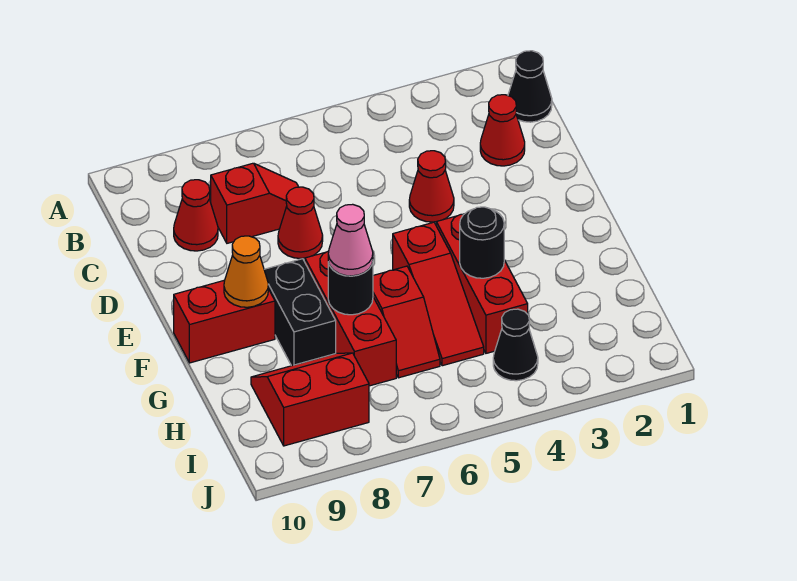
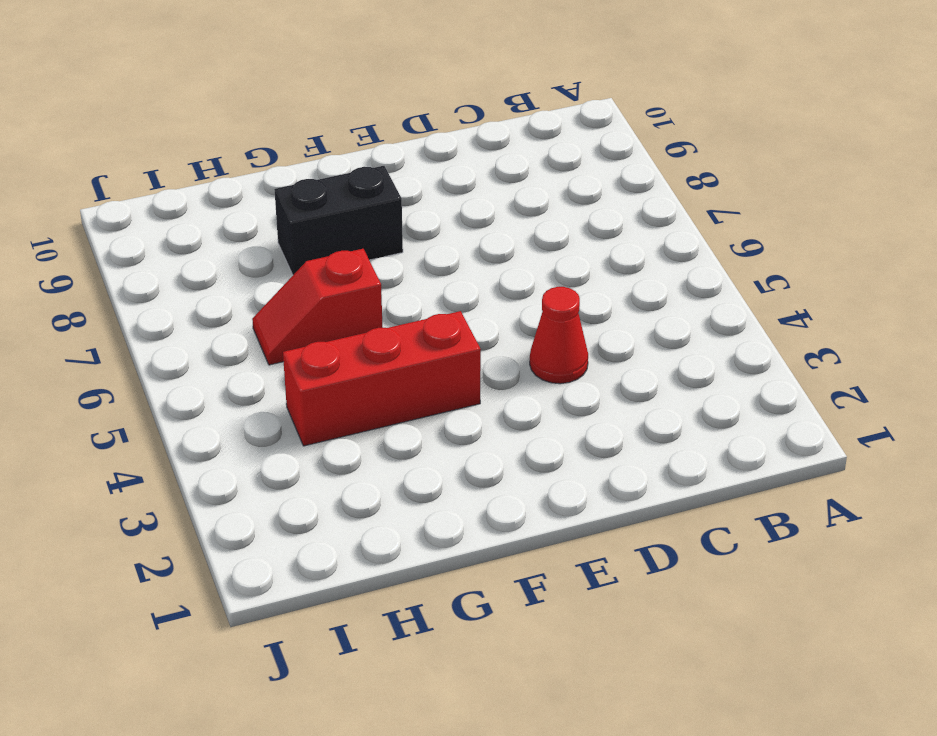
none -> black cone B1 level 1
none -> red cone C2 level 1
none -> red slope C7:C8 level 1 top 8

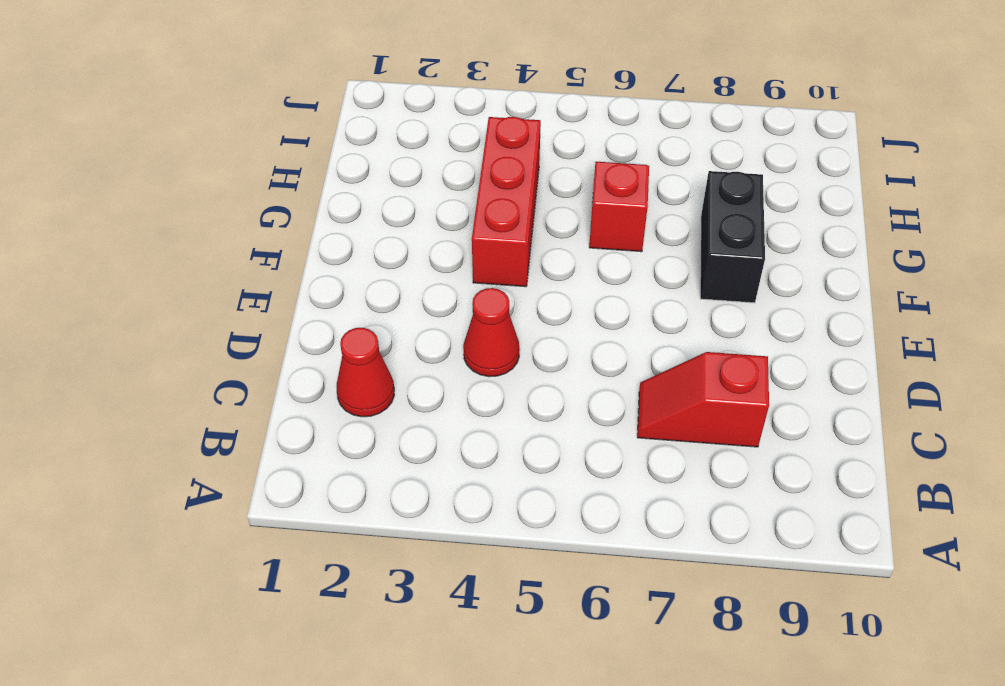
none -> black cone B1 level 1
none -> red cone C9 level 1
none -> red cone D7 level 1

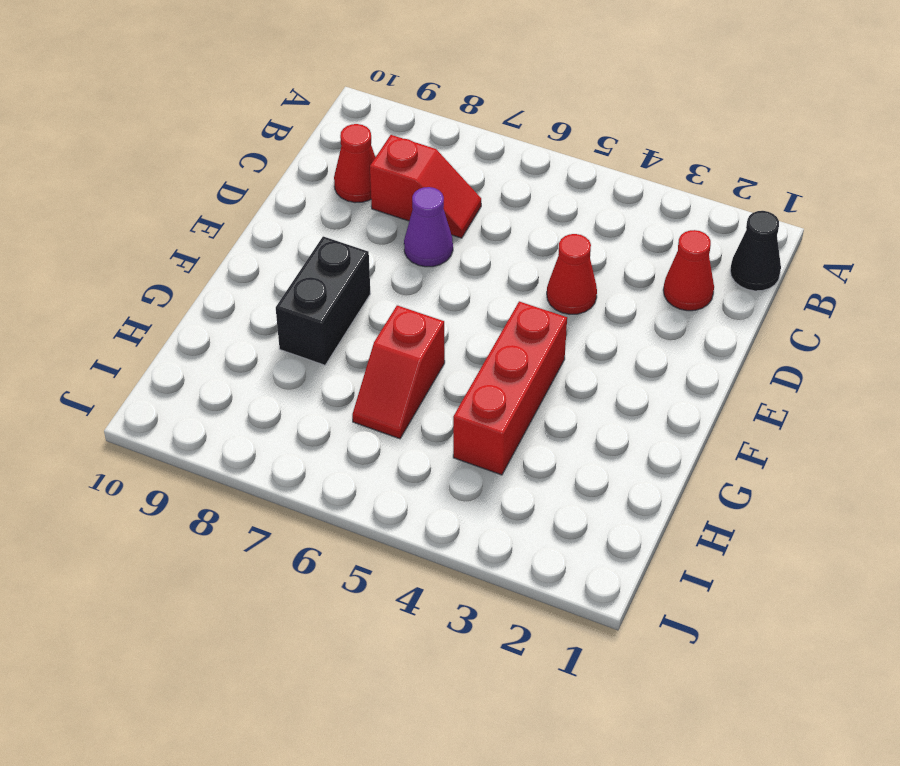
purple cone D7 level 1 -> red cone D7 level 1
none -> red slope F5:H5 level 1 top F
none -> red brick F7:H7 level 1
none -> red brick F9:F10 level 1

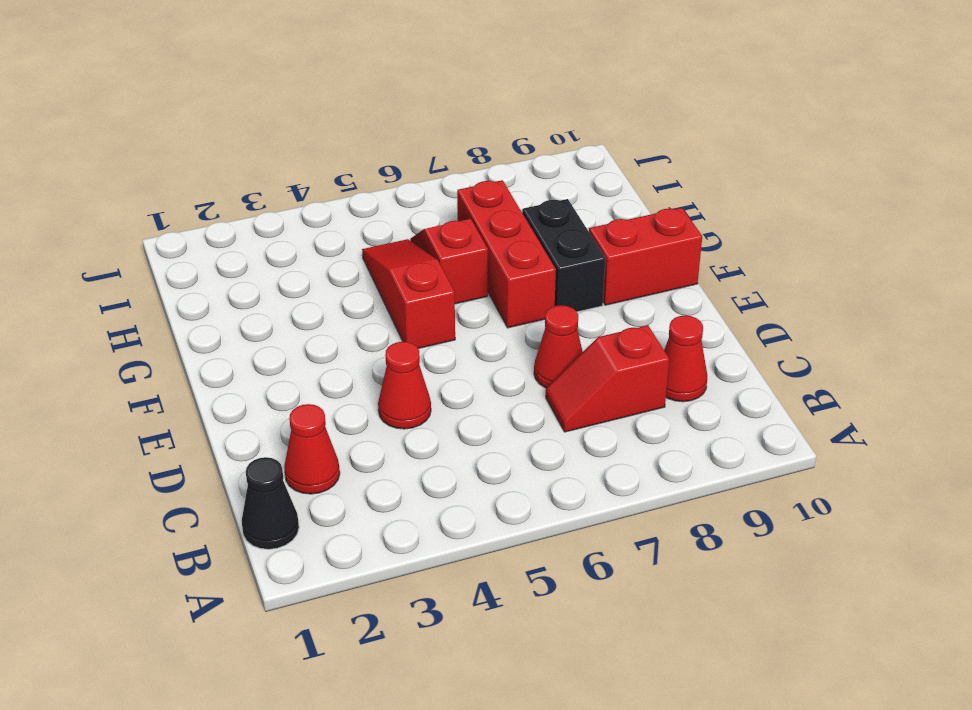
none -> red brick F4:H4 level 1
none -> red slope H8:I9 level 1 top I
none -> black cone I4 level 1

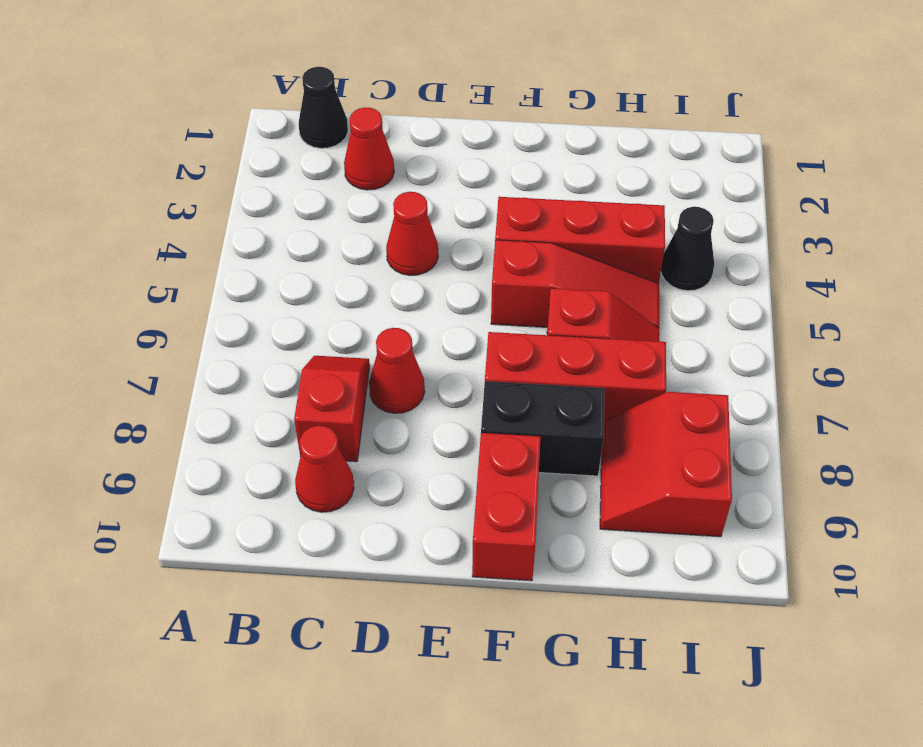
none -> orange cone F9 level 2
none -> black round brick G4 level 2
none -> black round brick G7 level 2

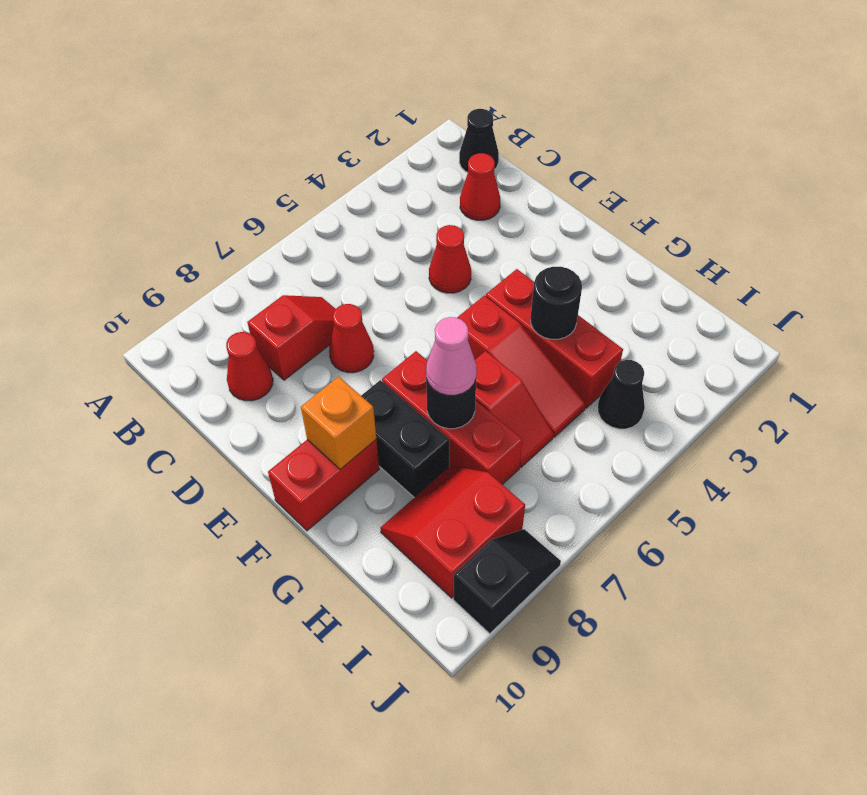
orange brick F9 level 2 -> orange cone F9 level 2
black slope J8:J9 level 1 top 9 -> none

